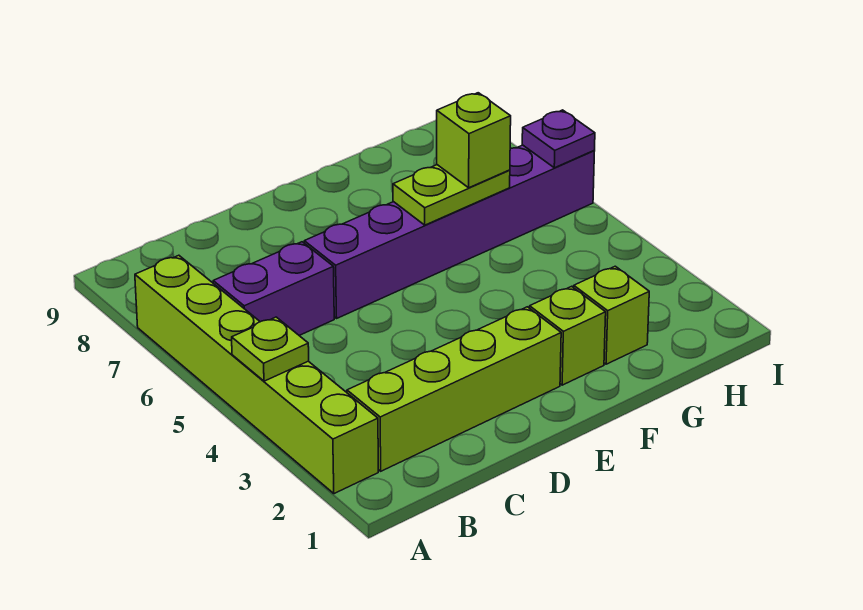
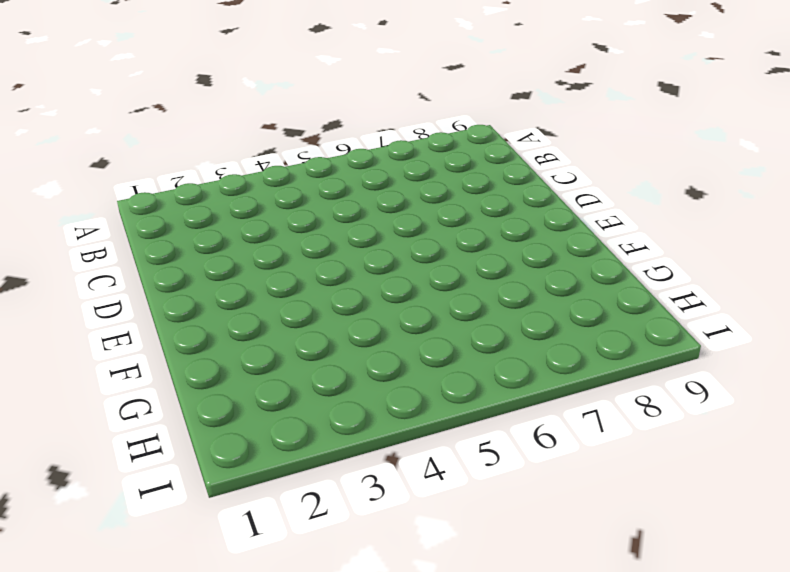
none -> lime brick A2:A7 level 1
none -> lime brick B2:E2 level 1

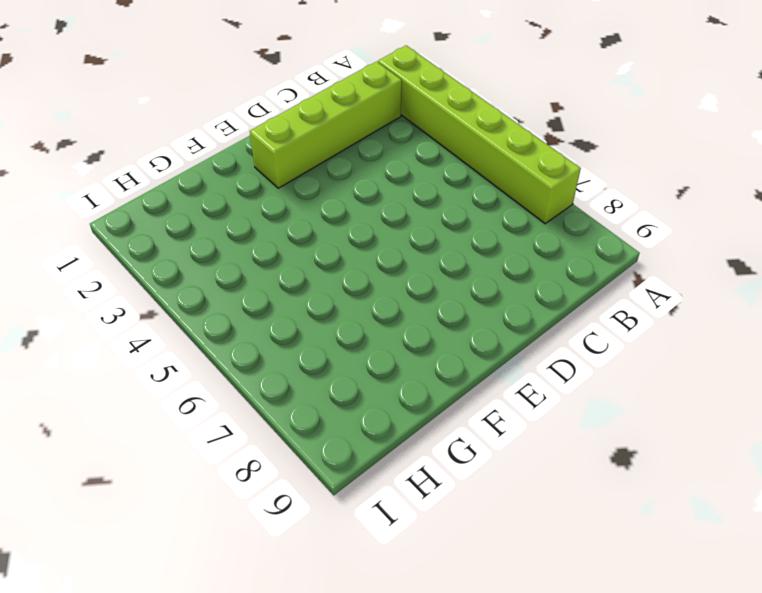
none -> purple brick B6:C6 level 1
none -> purple brick D6:I6 level 1

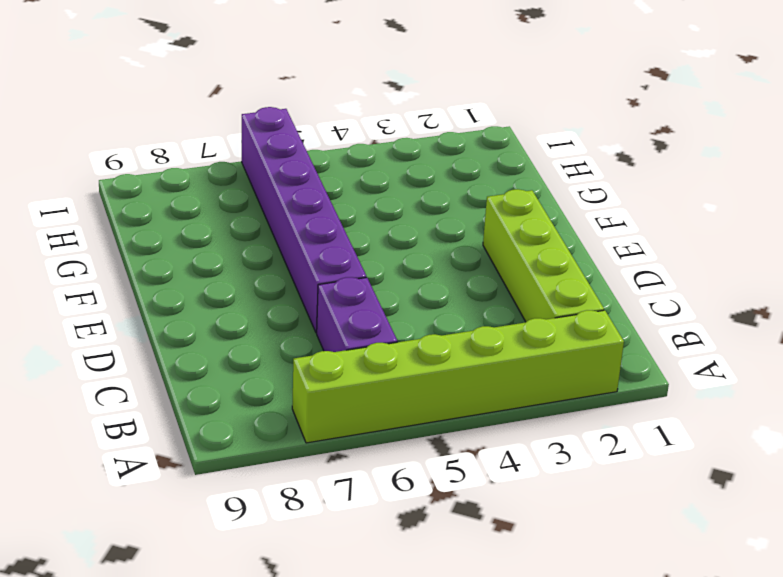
none -> lime brick F2 level 1
none -> lime brick G2 level 1

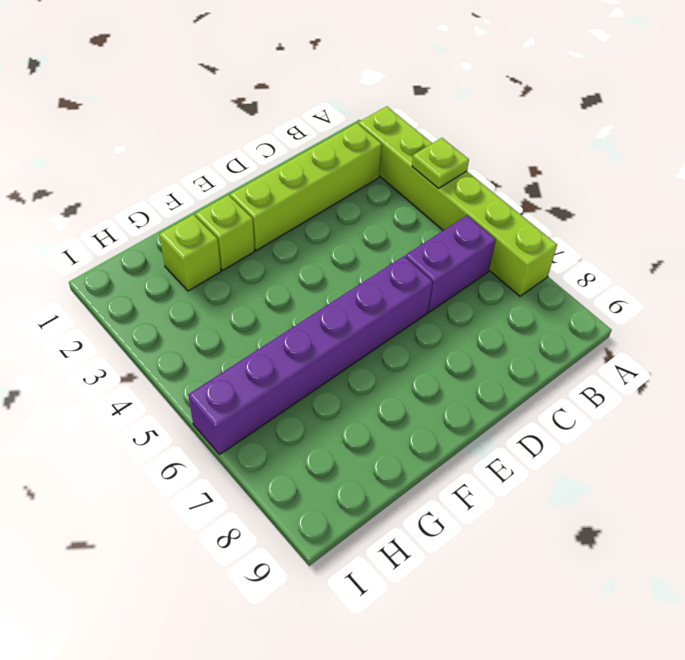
none -> lime plate F6:G6 level 2
none -> purple plate I6 level 2

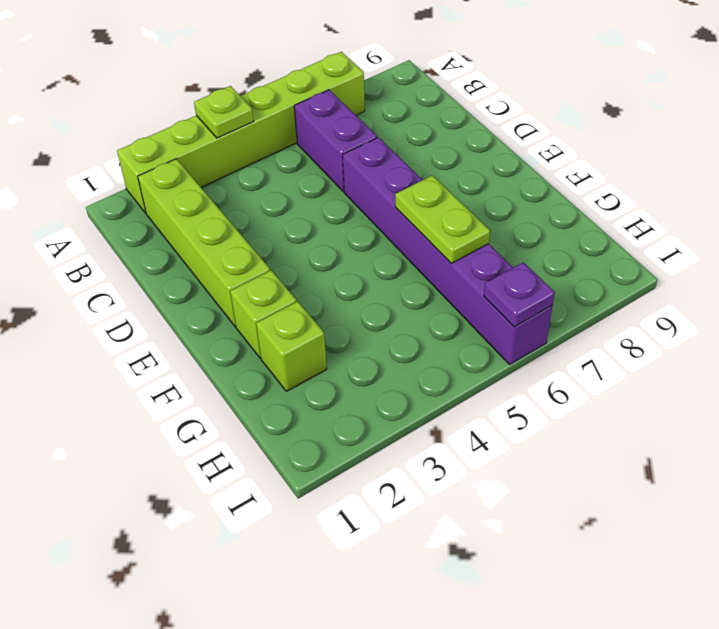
none -> lime brick G6 level 3

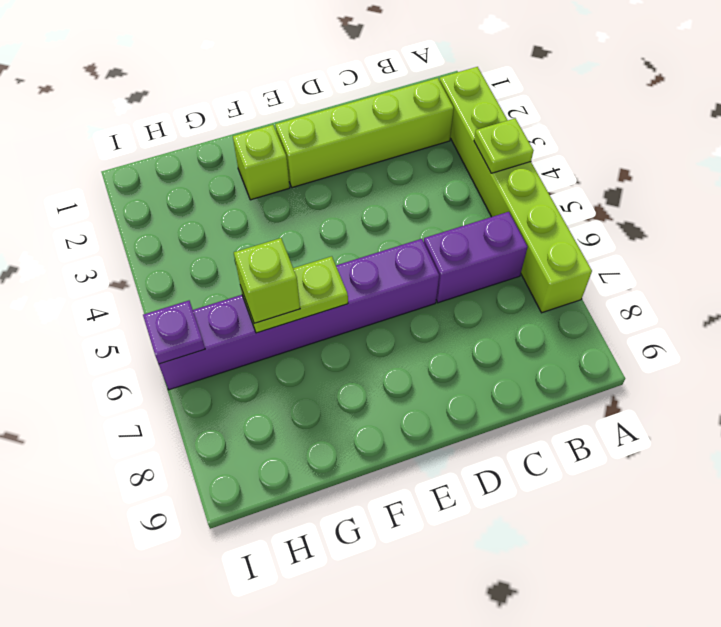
none -> lime brick G2 level 1

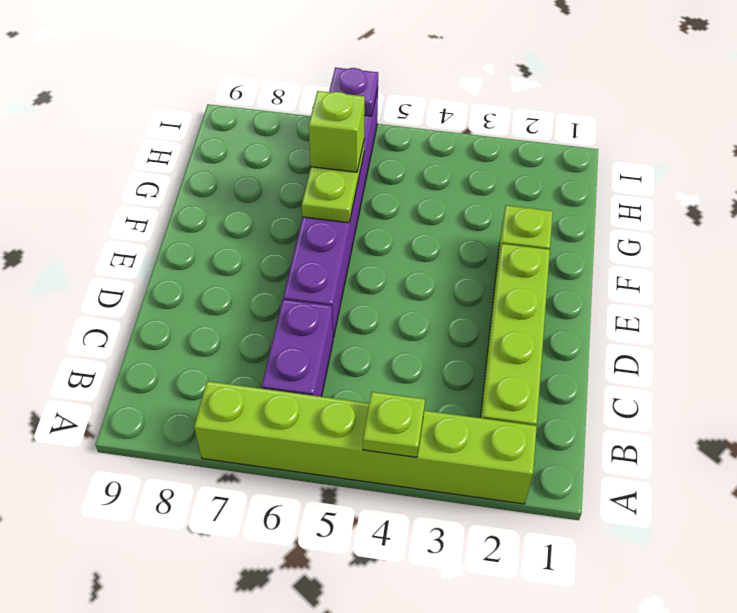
none -> lime brick G2 level 1

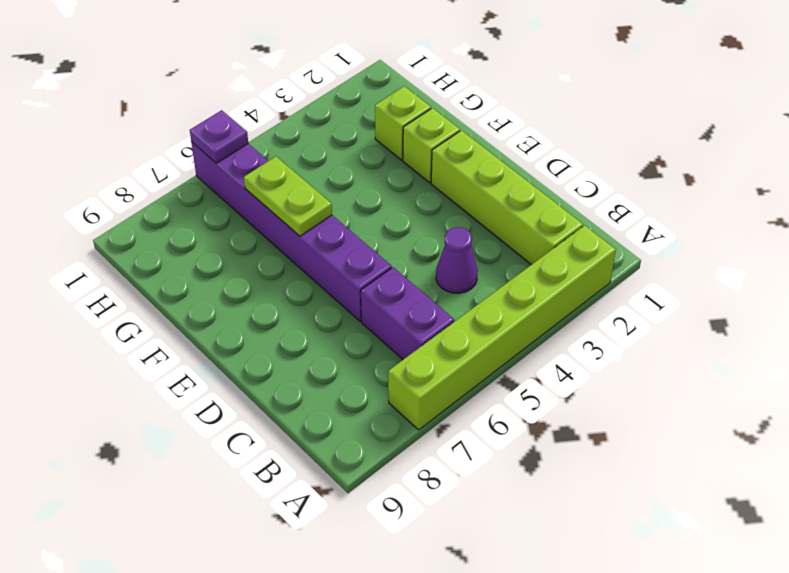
purple cone C4 level 1 -> none
none -> lime plate A4 level 2
none -> lime brick G6 level 3

